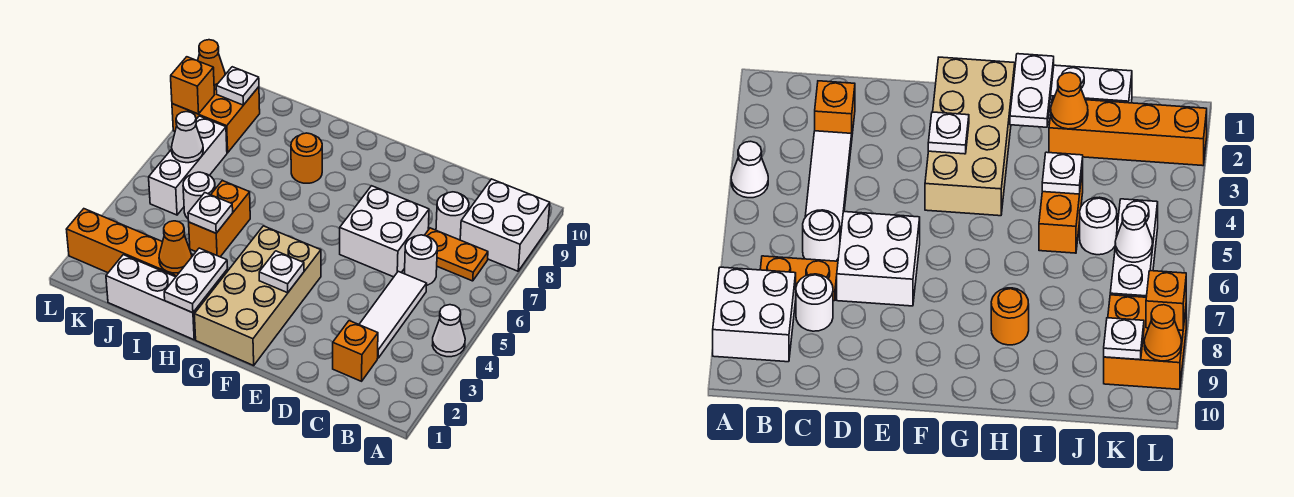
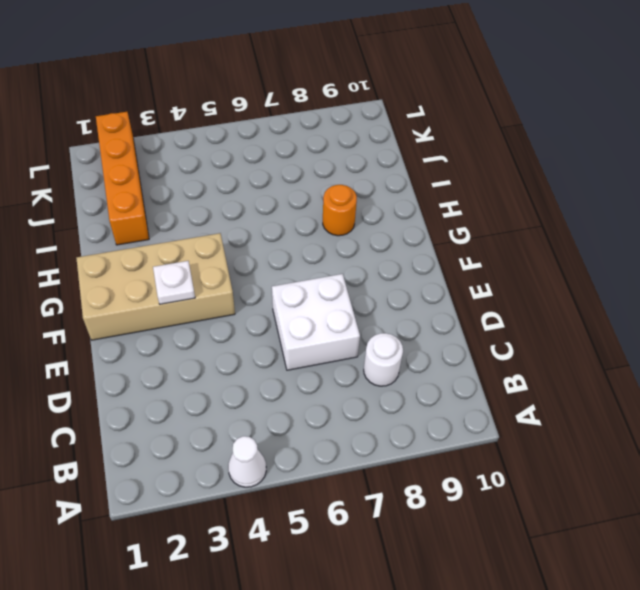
none -> white brick A8:B9 level 1
none -> orange plate B7:C7 level 1
none -> orange brick C2 level 1

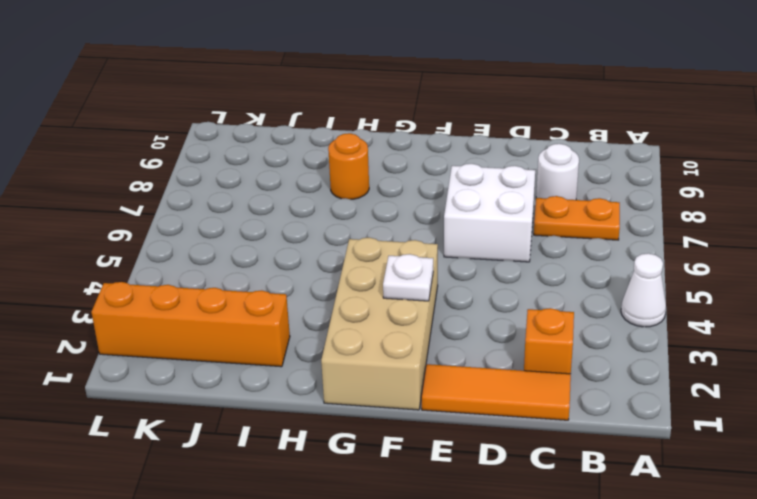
orange tile C1:E1 level 1 -> none
none -> white brick A8:B9 level 1
none -> white tile C3:C5 level 1
none -> white round brick C6 level 1

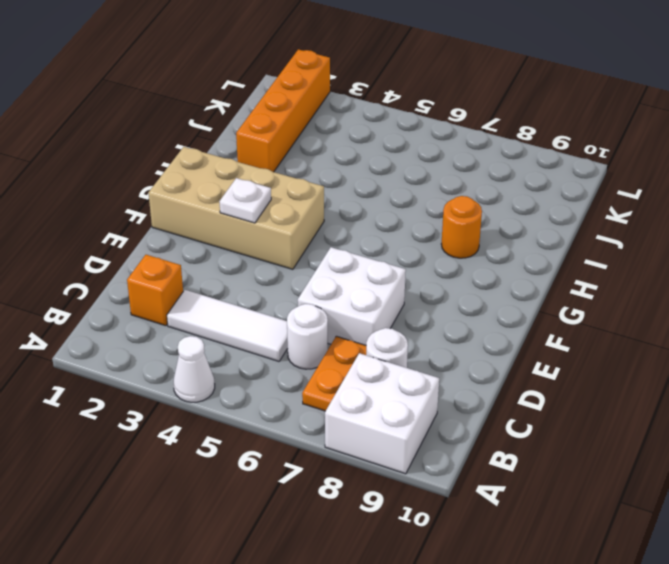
none -> white brick H1:J1 level 1
none -> orange brick I4:I5 level 1
none -> white round brick J5 level 1

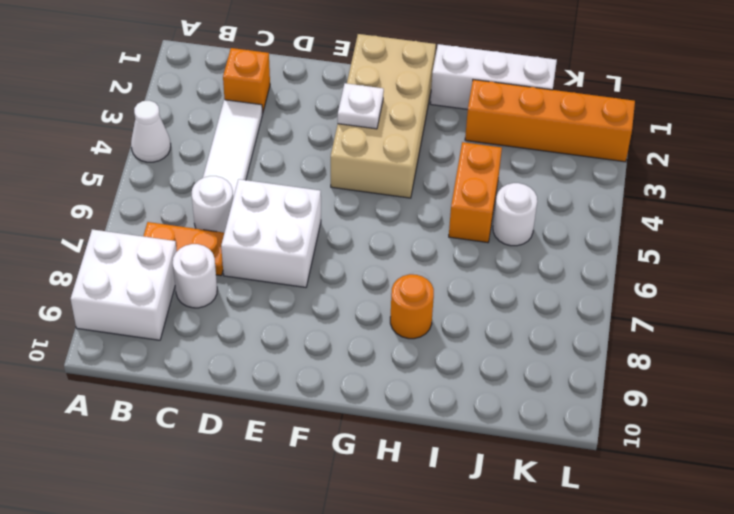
none -> white brick K5:K7 level 1
none -> orange brick K8:L9 level 1
none -> white plate H1:H2 level 2

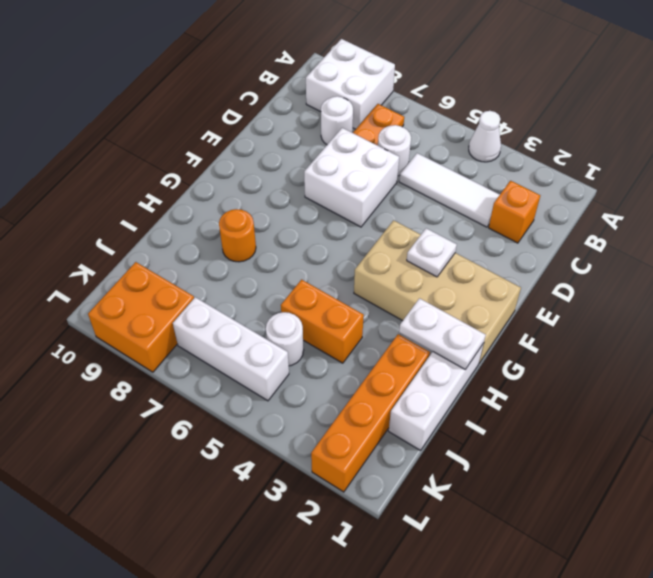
none -> orange cone I2 level 2
none -> white plate I4 level 2
none -> white cone K6 level 2

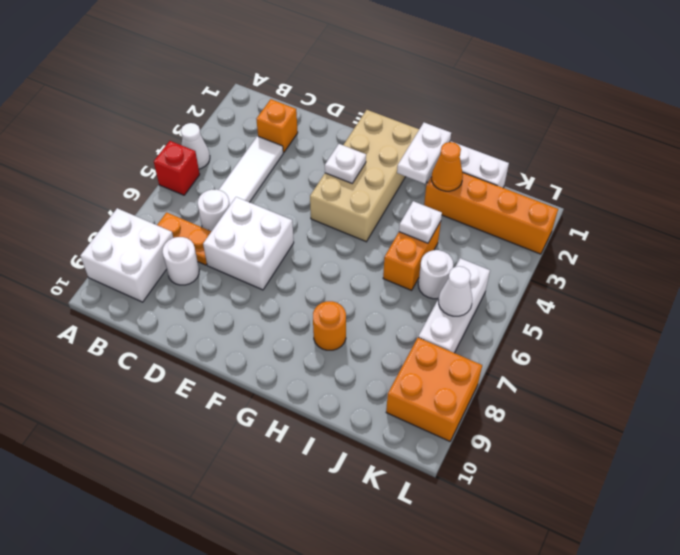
red brick A5 level 1 -> none
none -> white plate K9 level 2
none -> orange brick L8 level 2
none -> orange cone L9 level 2

